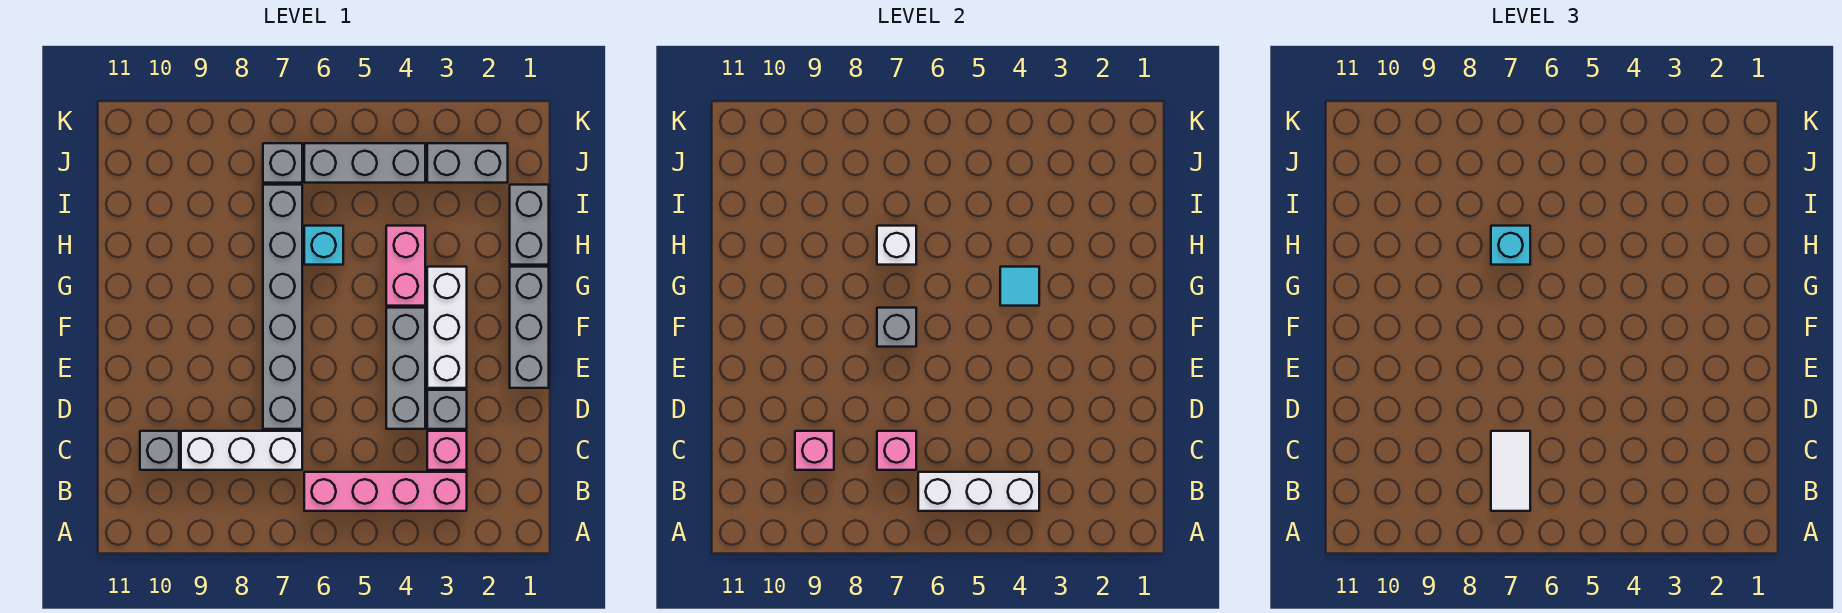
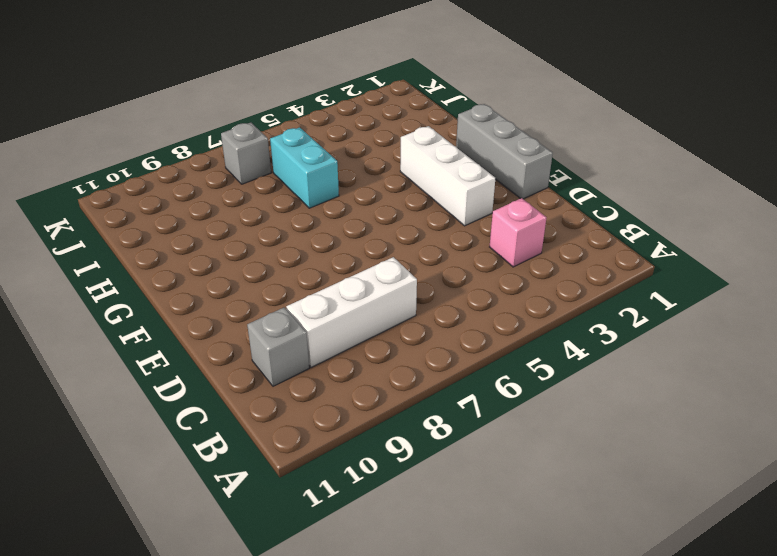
cyan brick H6:I6 level 1 -> cyan brick H6 level 1
none -> pink brick B3:B6 level 1
none -> grey brick D3 level 1
none -> grey brick D4:F4 level 1

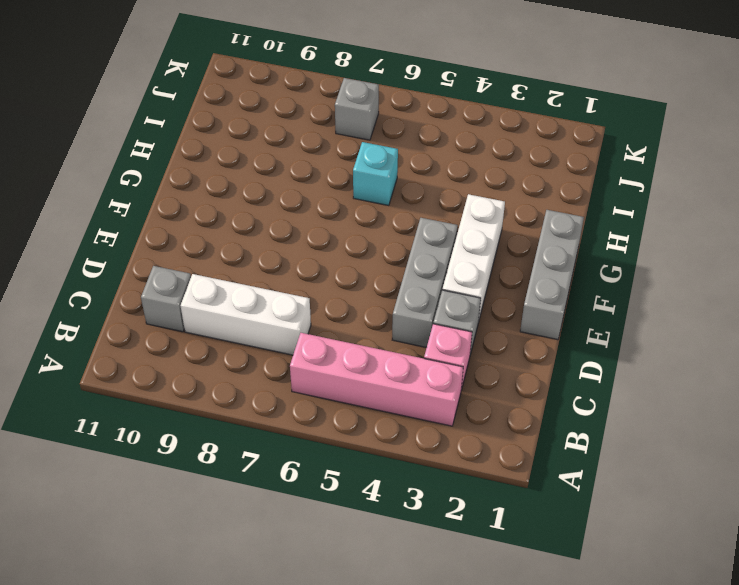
none -> grey brick D7:I7 level 1
none -> pink brick G4:H4 level 1
none -> grey brick H1:I1 level 1

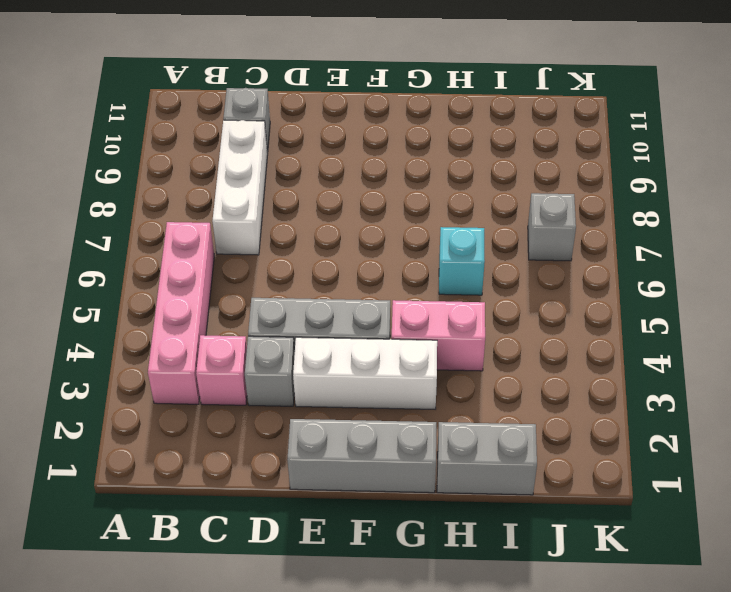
none -> grey brick D7:I7 level 1
none -> grey brick J2:J3 level 1
none -> grey brick J4:J6 level 1

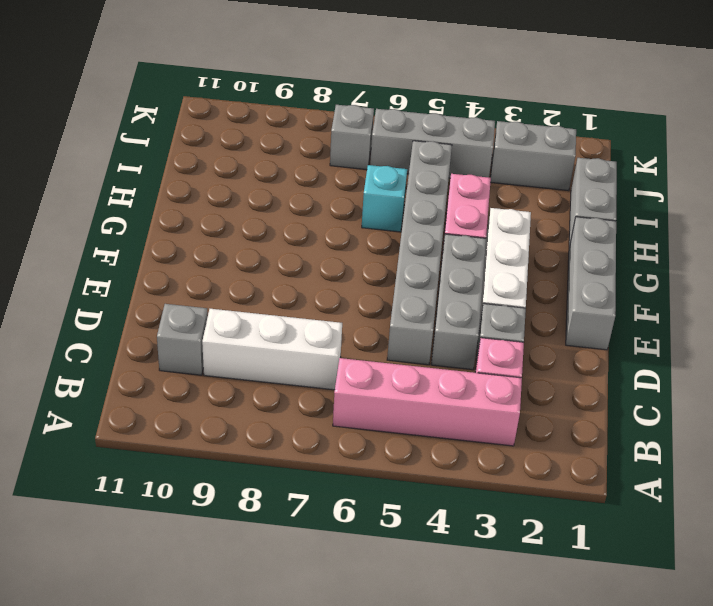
grey brick D5:I5 level 1 -> grey brick D7:I7 level 1
none -> white brick B4:B6 level 2
none -> pink brick C7 level 2
none -> pink brick C9 level 2

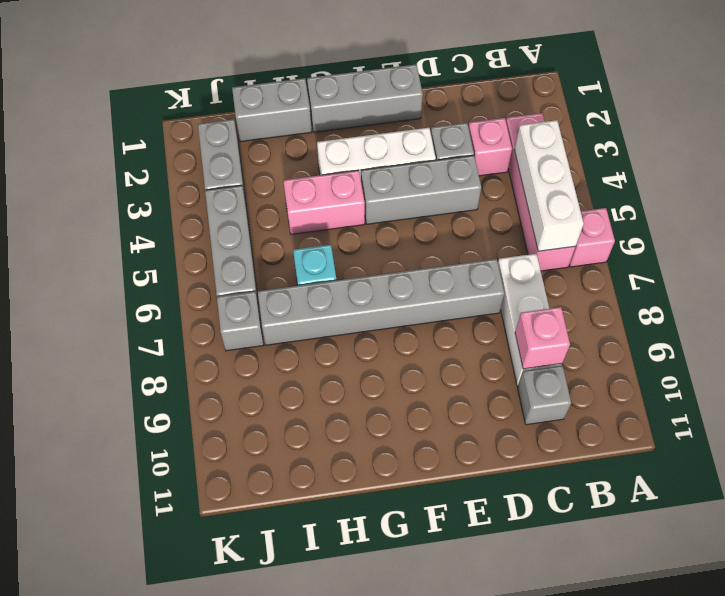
pink brick A6 level 1 -> pink brick C7 level 2
none -> grey brick F7 level 2
none -> cyan tile G4 level 2
none -> white brick H7 level 2

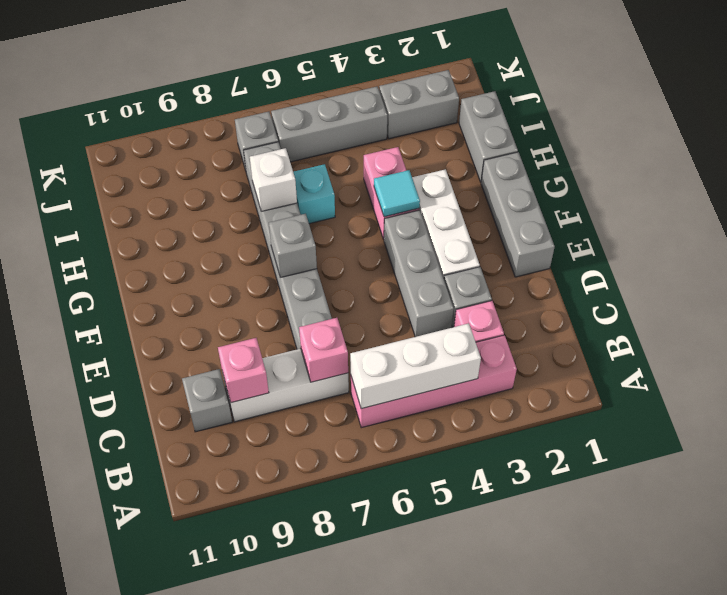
none -> white tile B7:C7 level 3
none -> cyan brick H7 level 3

